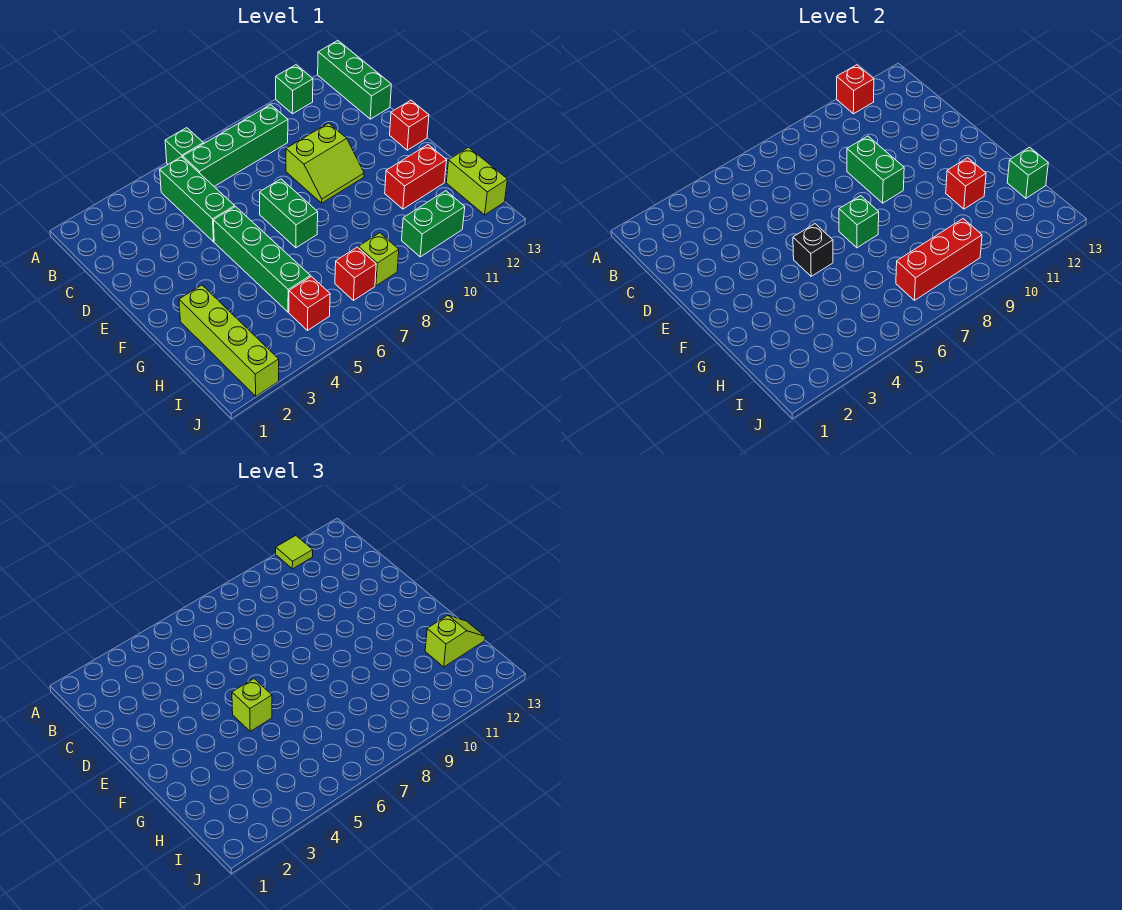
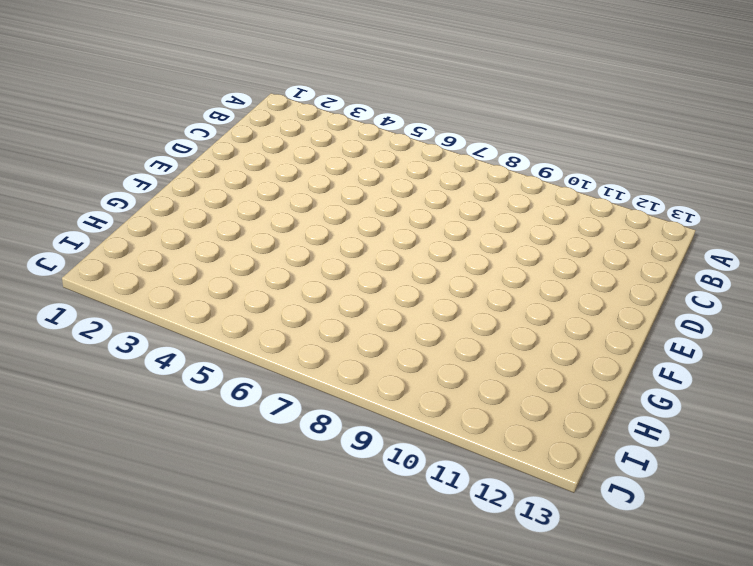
none -> green brick A6 level 1
none -> green brick A11 level 1
none -> green brick A13:C13 level 1

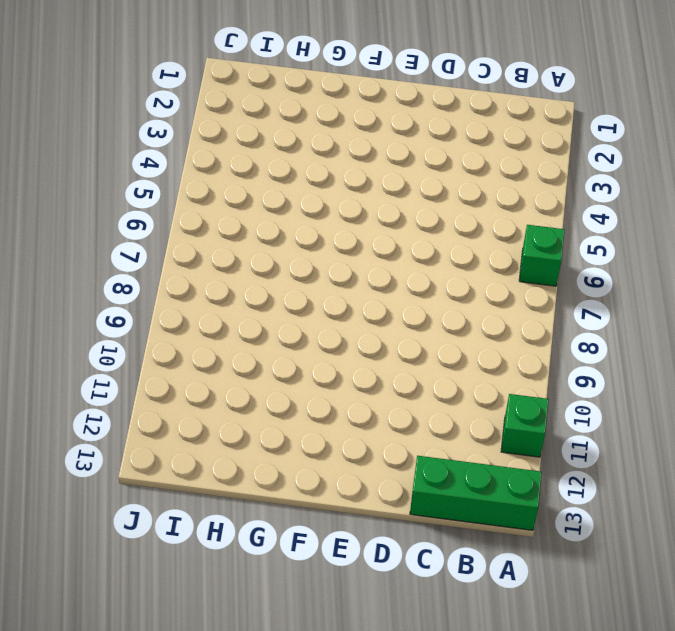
none -> green brick B5:D5 level 1
none -> green brick B6:B9 level 1
none -> lime slope D9:E10 level 1 top D

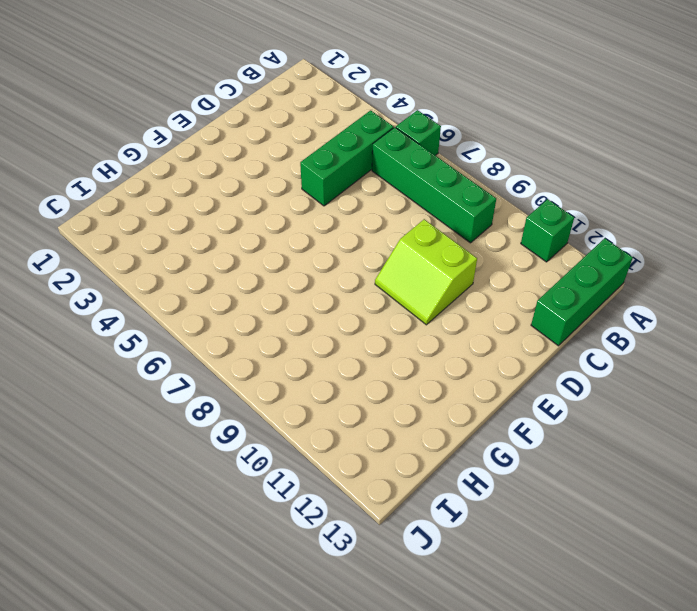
none -> green brick E5:H5 level 1
none -> green brick E7:F7 level 1
none -> red brick E13 level 1

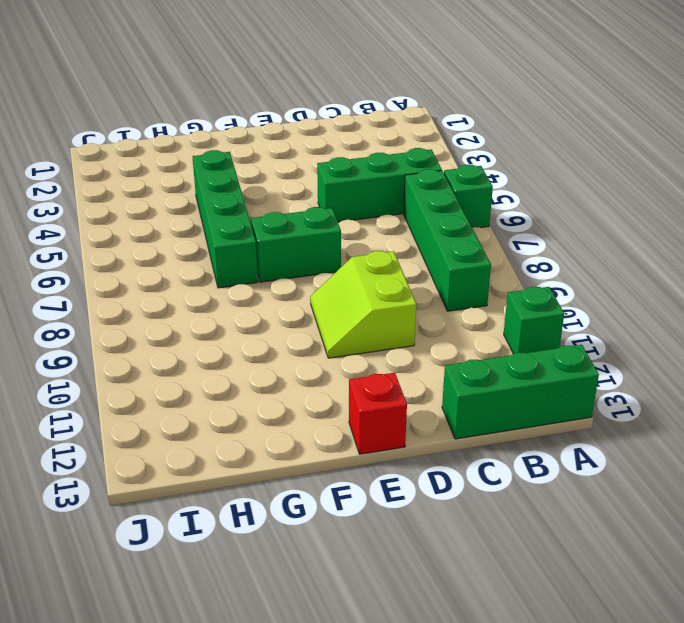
green brick G4:G7 level 1 -> green brick E5:H5 level 1
none -> lime brick G2:J2 level 1
none -> red brick G11:G12 level 1
none -> lime brick H13:I13 level 1

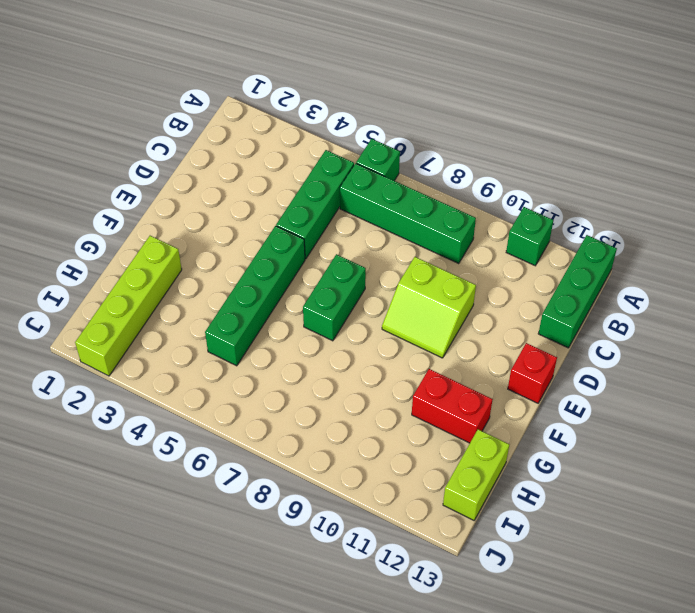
none -> red brick I5 level 1
none -> red brick I7 level 1
none -> lime brick I8 level 1

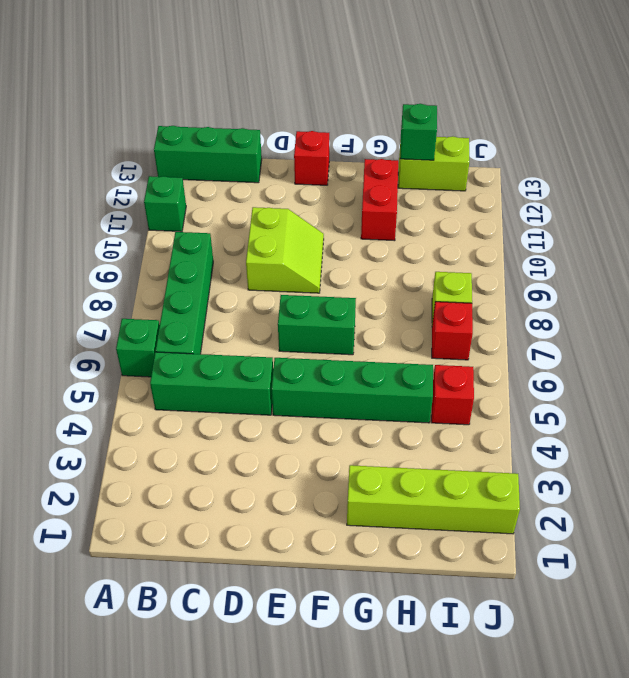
none -> green brick I10:I11 level 1
none -> red brick A11 level 2
none -> green brick D9:E9 level 2

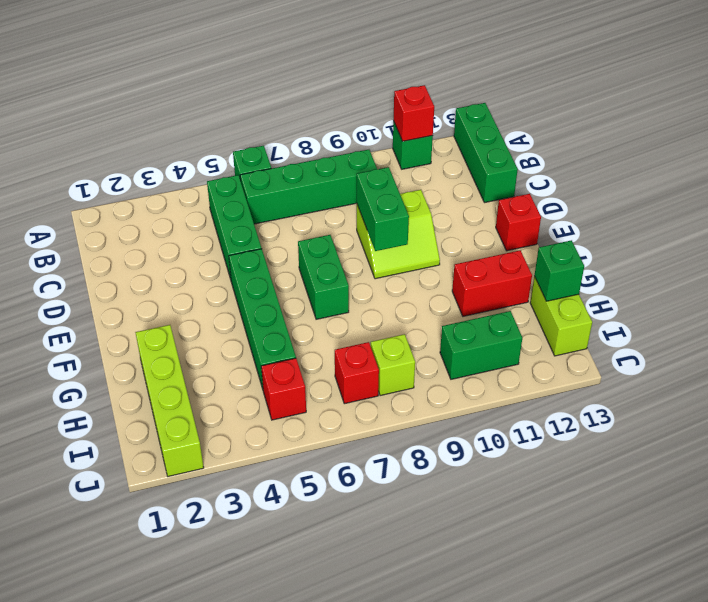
none -> black brick F5 level 2
none -> green brick F7 level 2
none -> red brick G11 level 2

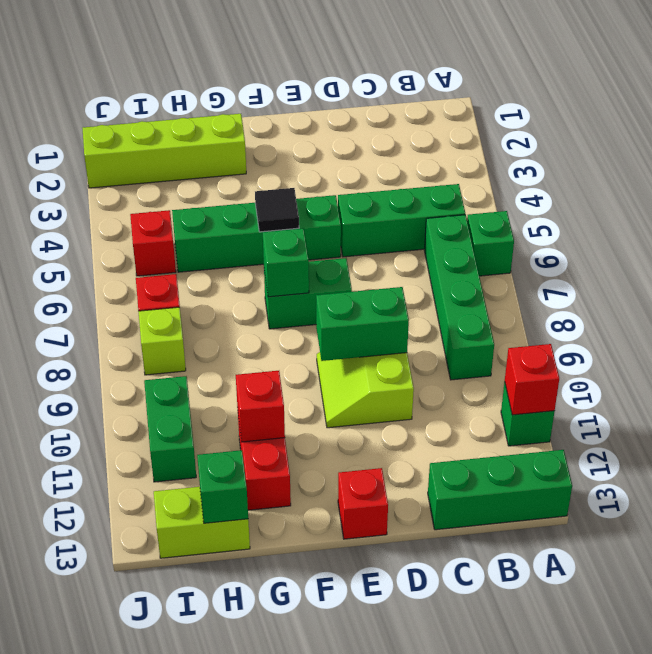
black tile F5 level 2 -> black brick F5 level 2
none -> red brick I7:I9 level 2
none -> lime tile A11 level 3
none -> lime brick F5 level 3

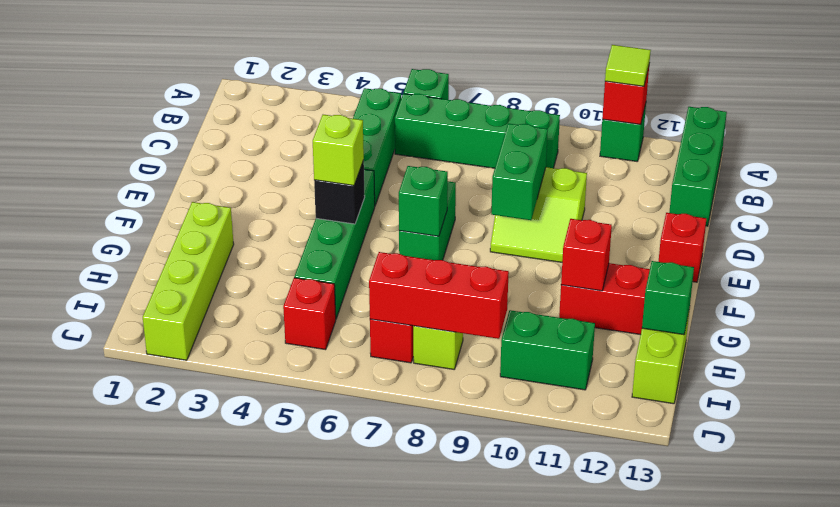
none -> lime slope H12:H13 level 3 top 12

